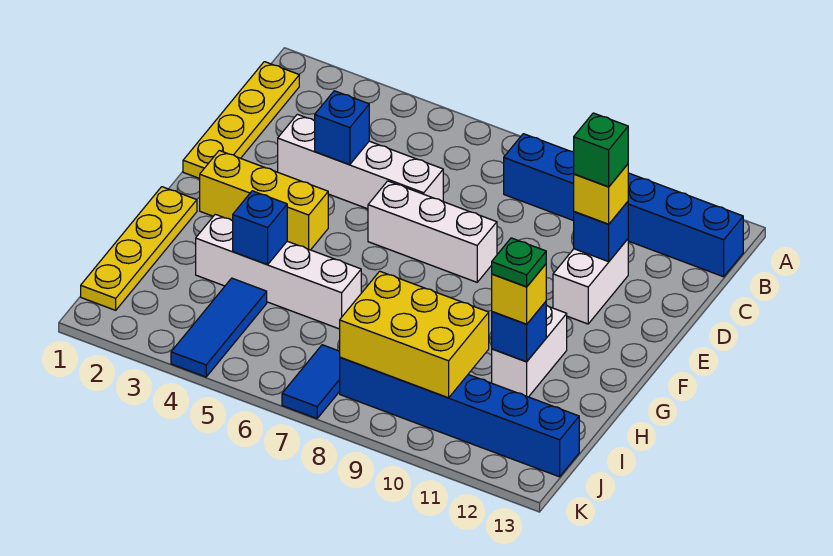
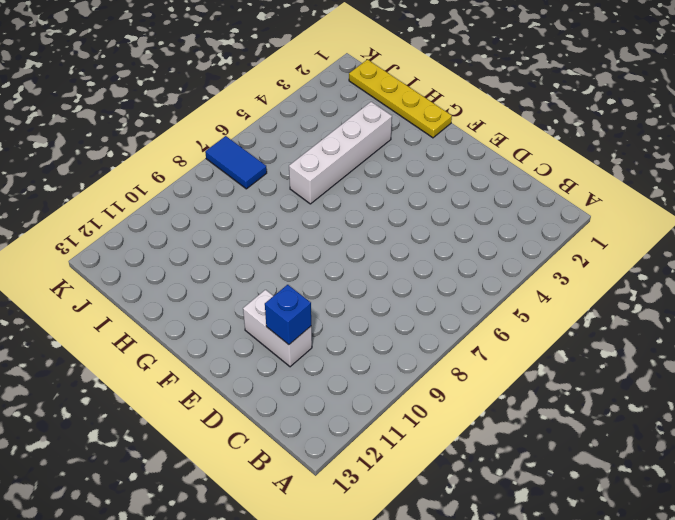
none -> yellow plate B1:E1 level 1
none -> blue brick B8:B13 level 1
none -> white brick D3:D6 level 1

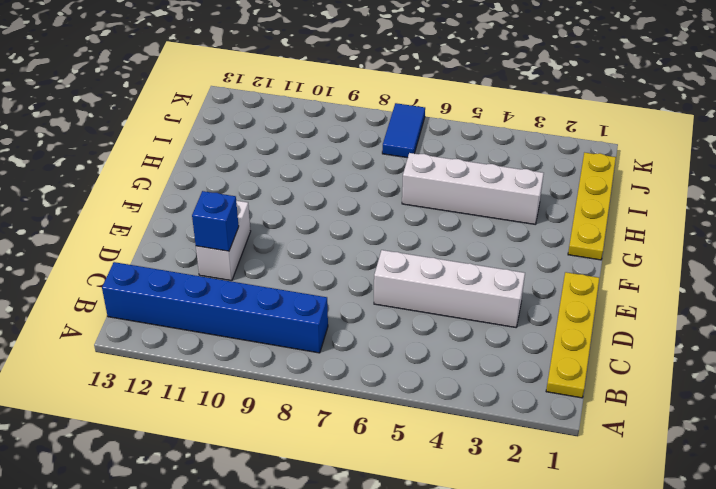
none -> white brick E6:E8 level 1
none -> yellow brick F2:F4 level 1
none -> white brick G11:H11 level 1

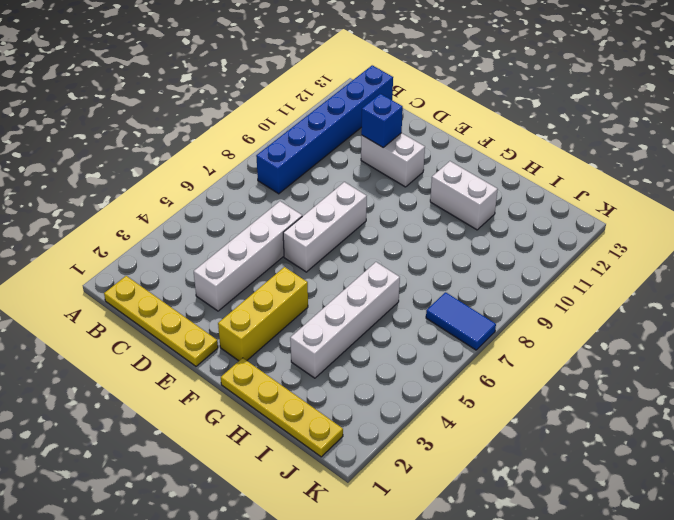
none -> blue tile I4:K4 level 1
none -> blue brick J8:J13 level 1
none -> blue brick D4 level 2

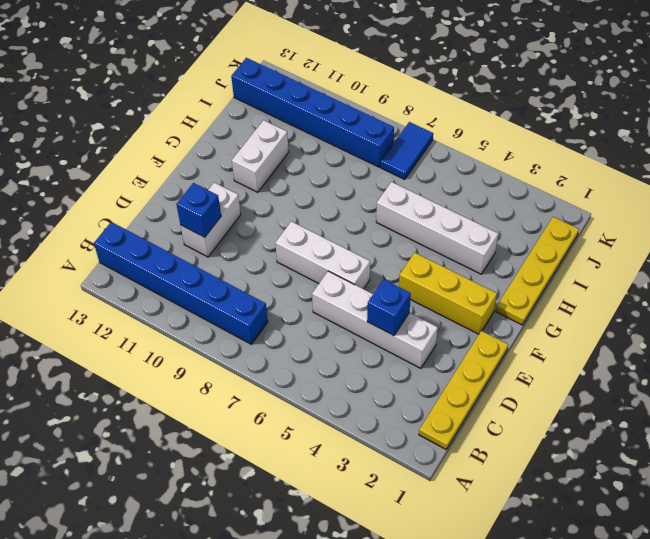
none -> blue tile I4:K4 level 1
none -> blue brick H4 level 2
none -> blue brick H11 level 2

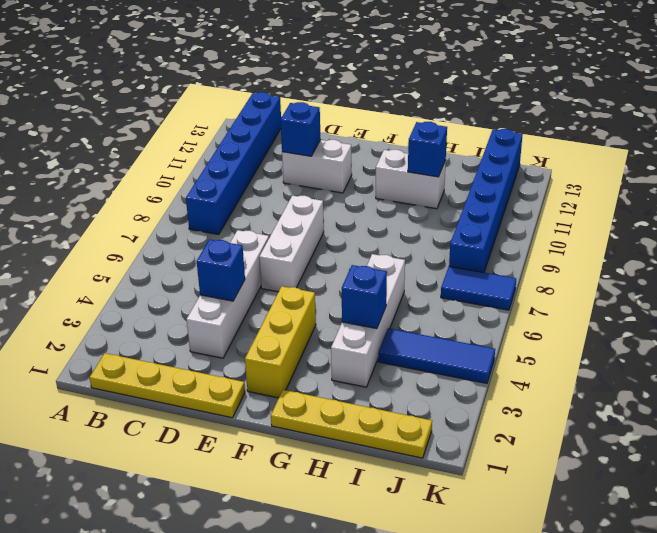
none -> yellow brick I8:J10 level 2
none -> yellow brick D11 level 3
none -> yellow brick H11 level 3

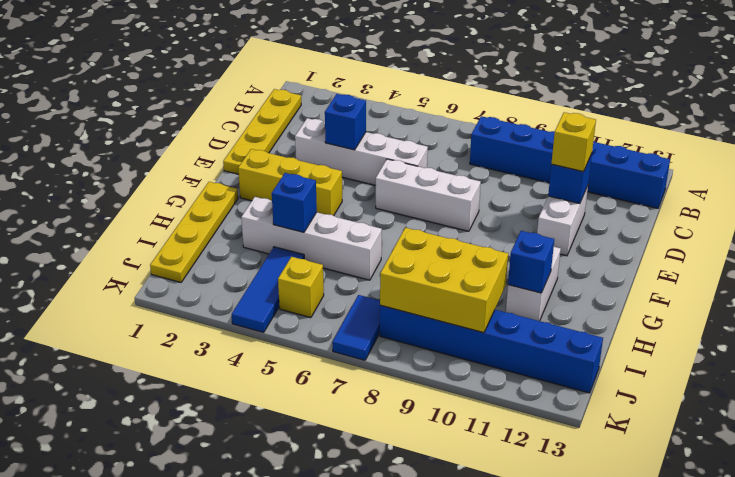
yellow brick J5 level 1 -> yellow brick H11 level 3
none -> green brick D11 level 4
none -> green plate H11 level 4

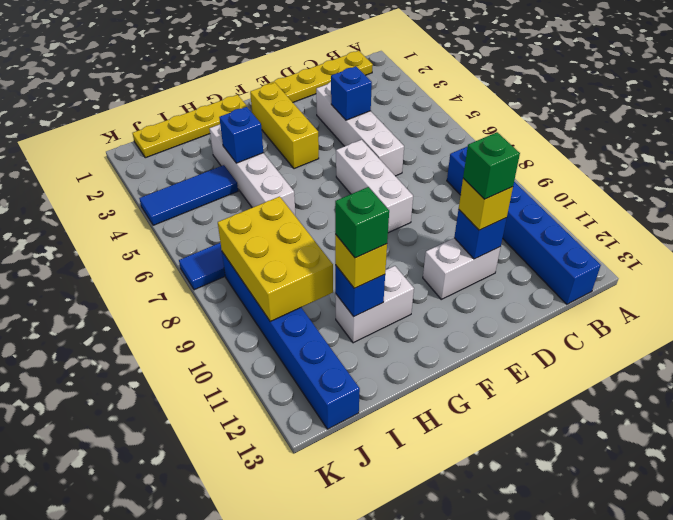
green brick H11 level 4 -> green plate H11 level 4

